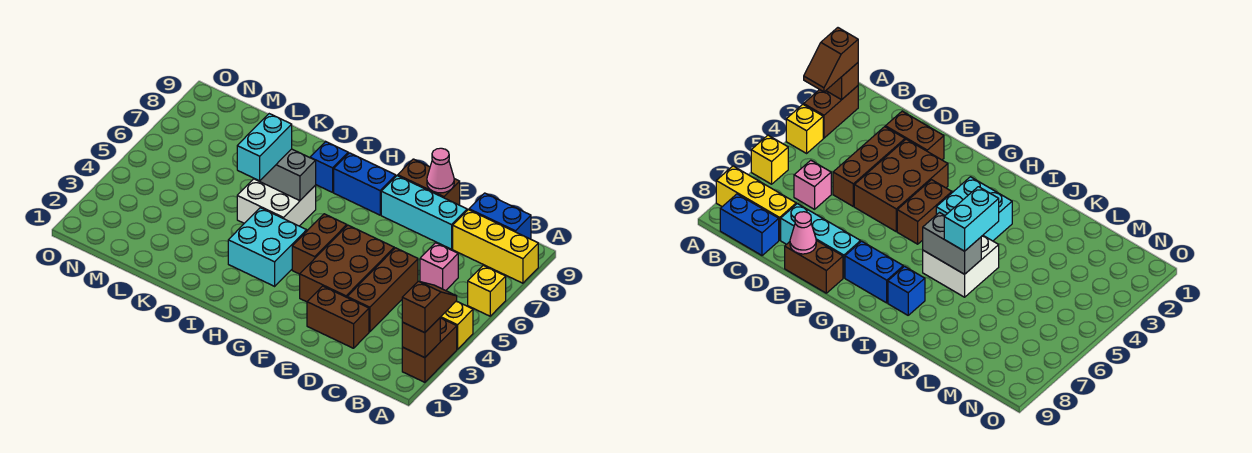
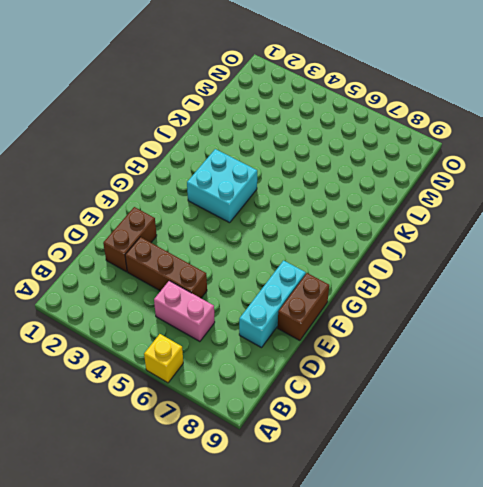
pink brick C5:C6 level 1 -> pink brick C6 level 1
none -> brown brick A2:A3 level 1
none -> yellow brick A4 level 1
none -> yellow brick A8:C8 level 1

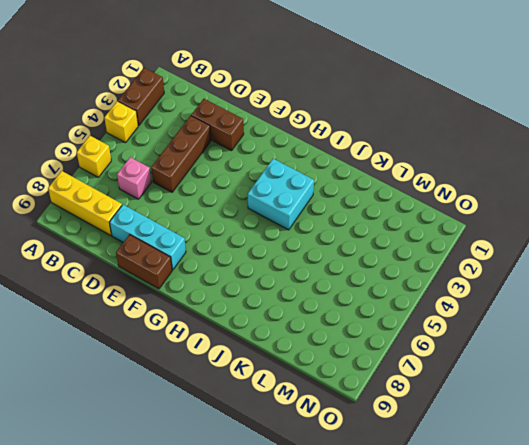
none -> blue brick B9:C9 level 1
none -> brown brick E3:F5 level 1
none -> brown brick G4:G5 level 1

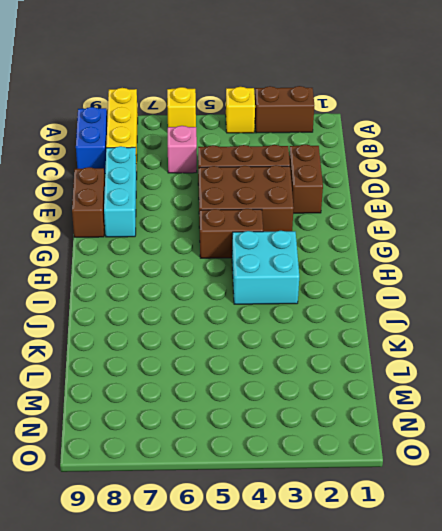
none -> blue brick G8:H8 level 1
none -> white brick I5:J6 level 1
none -> blue brick I8 level 1

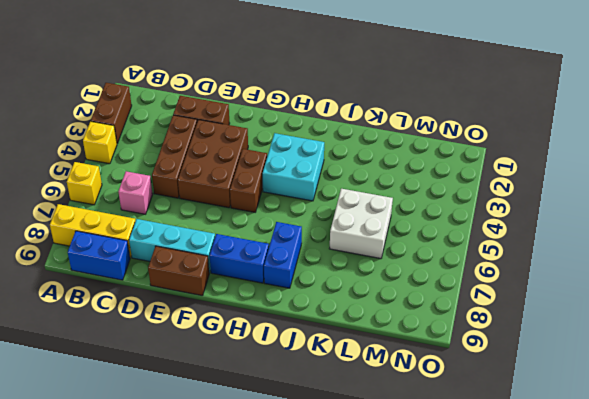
blue brick I7:I8 level 1 -> blue brick I8 level 1
white brick K5:L6 level 1 -> white brick I5:J6 level 1
none -> brown brick A2 level 2
none -> pink cone E9 level 2
none -> grey brick I6:J6 level 2

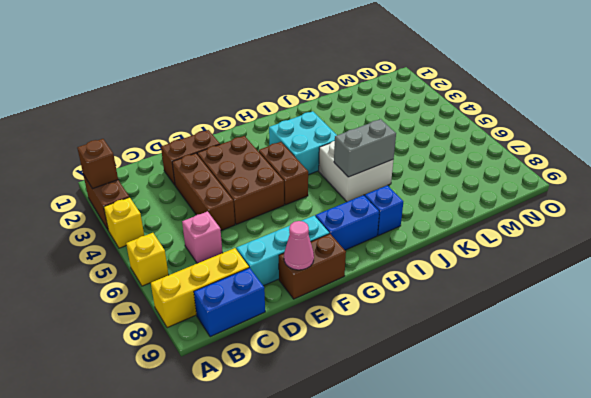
none -> brown slope A2:A3 level 3 top 2
none -> cyan brick J5:J6 level 3

